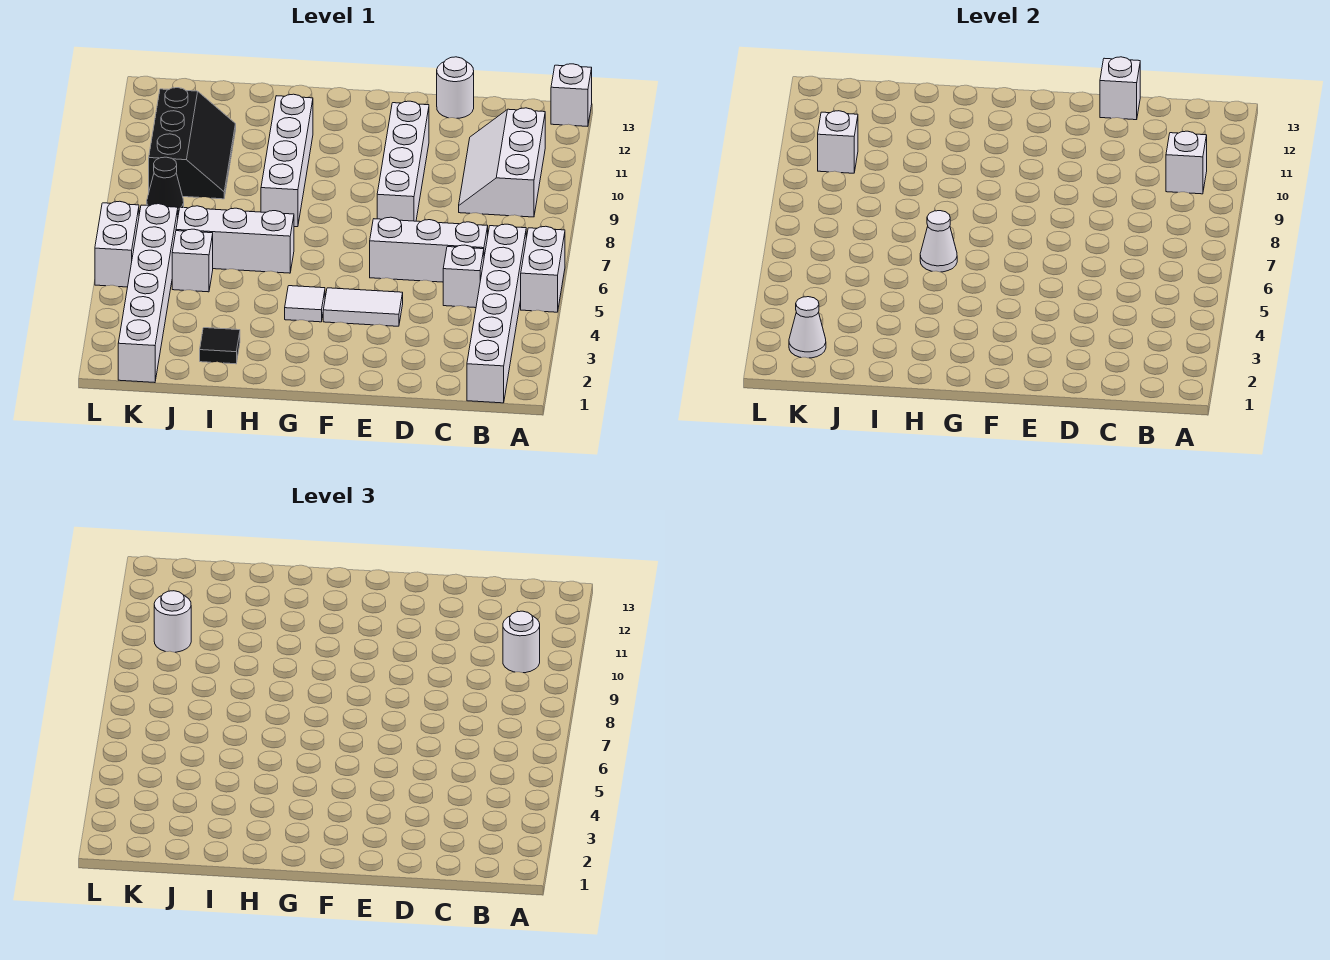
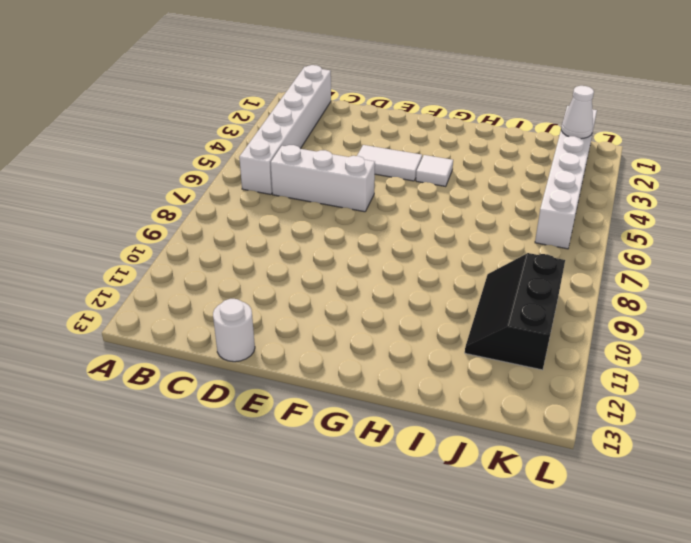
none -> white brick A5:A6 level 1
none -> white brick A13 level 1
none -> white slope B9:C11 level 1 top B

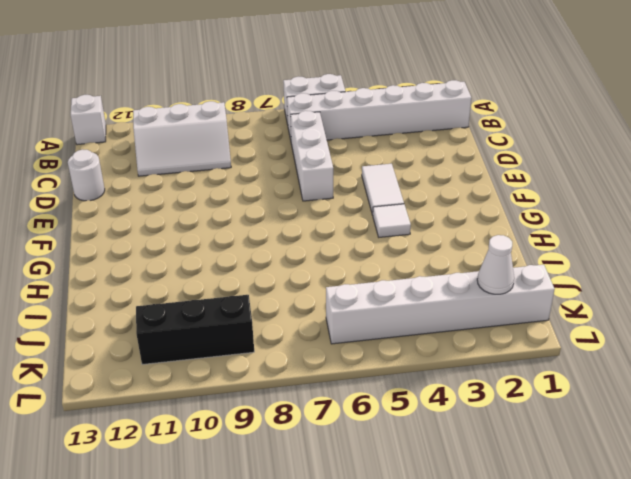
none -> white brick C5 level 1
none -> white brick E8:E11 level 1
none -> white brick H6:J6 level 1

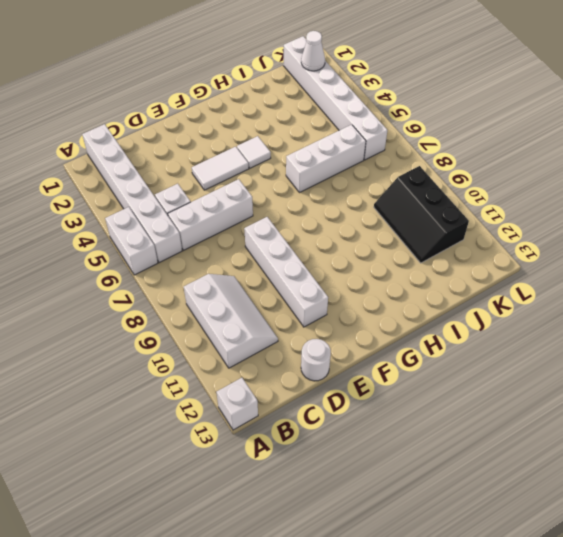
none -> white brick H8:H11 level 1
none -> black tile I2 level 1
none -> white brick J5 level 1

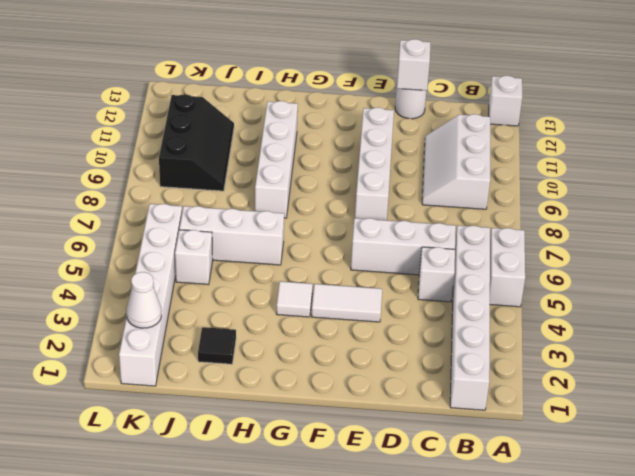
none -> black cone K8 level 1
none -> white brick L5:L6 level 1
none -> white brick B10 level 2

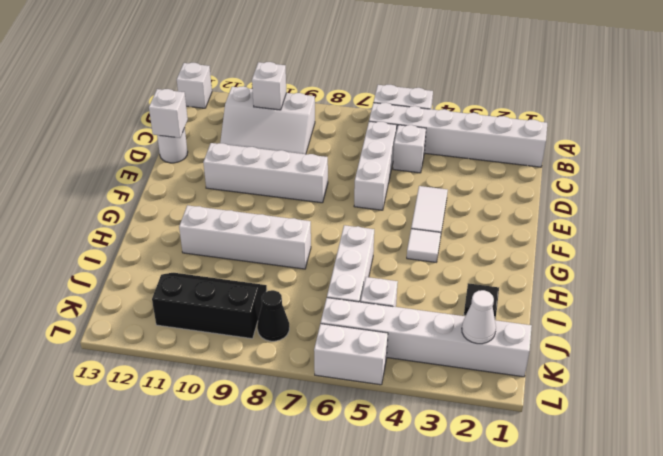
none -> white cone H6 level 2
none -> white brick K10 level 2
none -> white round brick B10 level 3

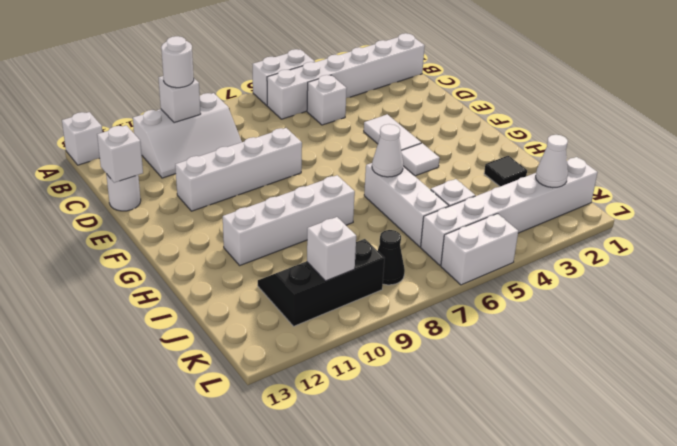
none -> white brick C6:E6 level 1
none -> white round brick K10 level 3

